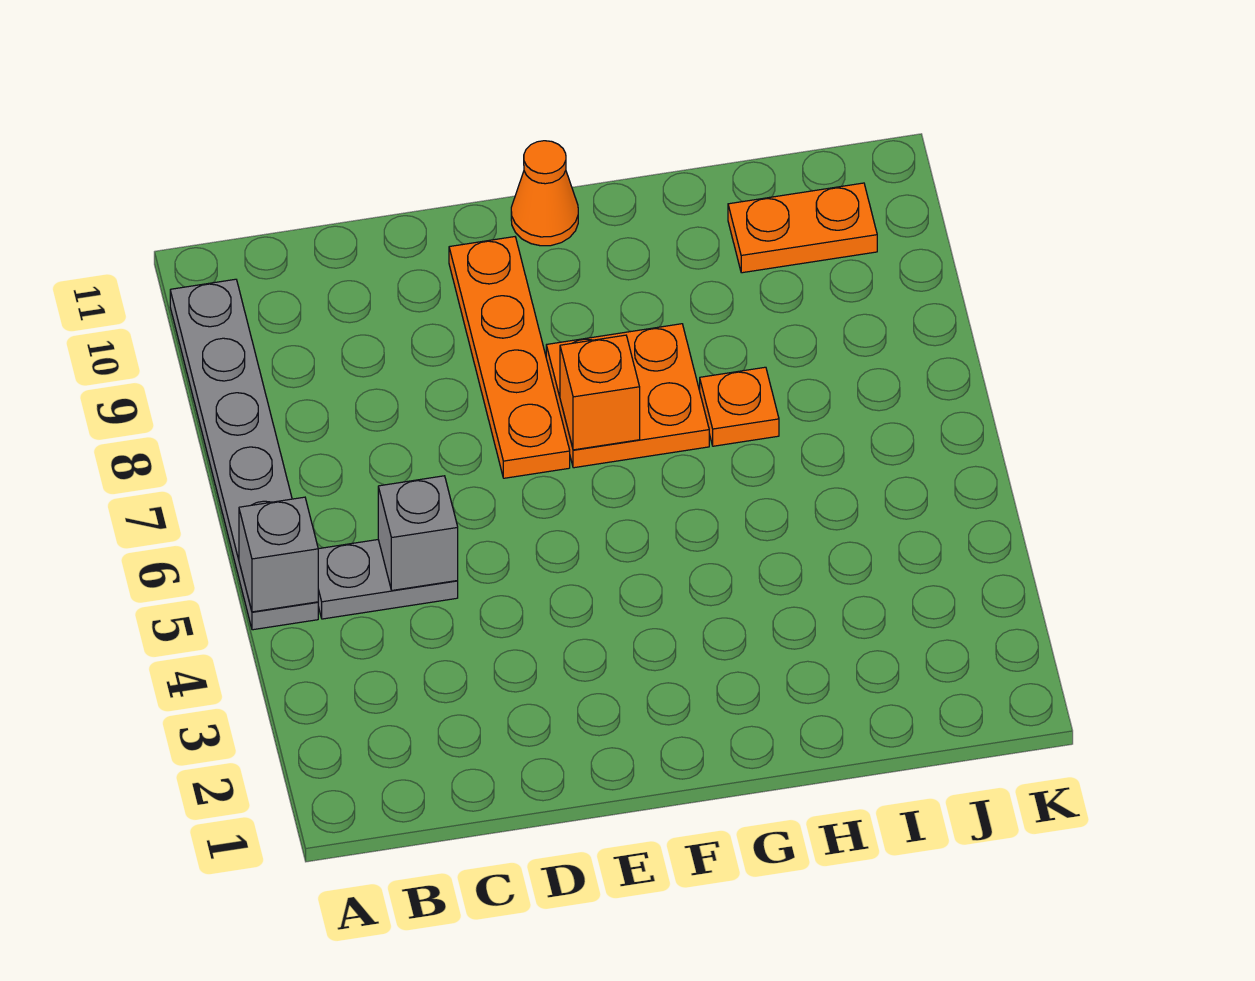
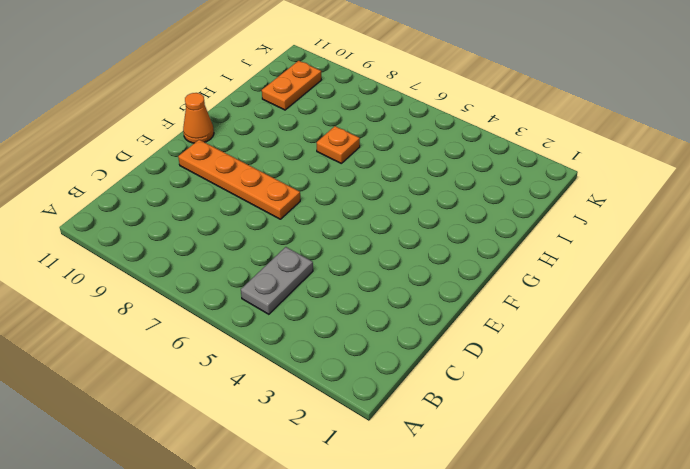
none -> grey plate A5:A10 level 1
none -> orange plate F7:G8 level 1

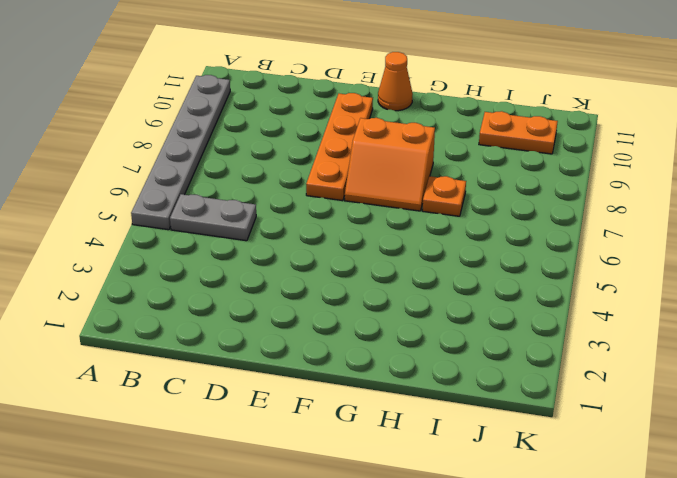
orange slope F7:G8 level 1 top 8 -> orange plate F7:G8 level 1
none -> grey brick A5 level 2
none -> grey brick C5 level 2

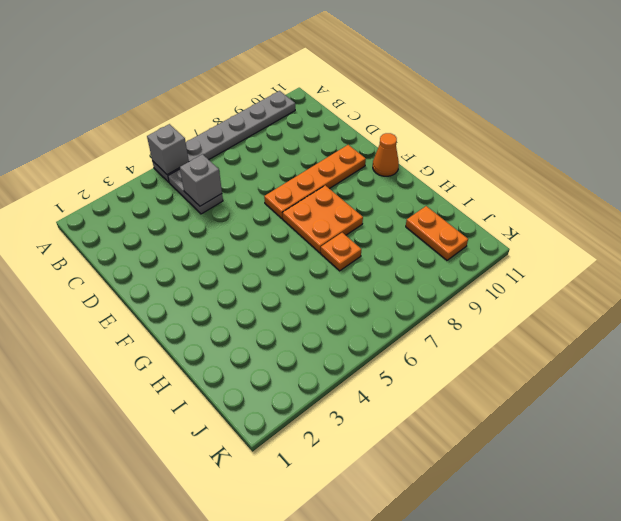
none -> orange brick F7 level 2

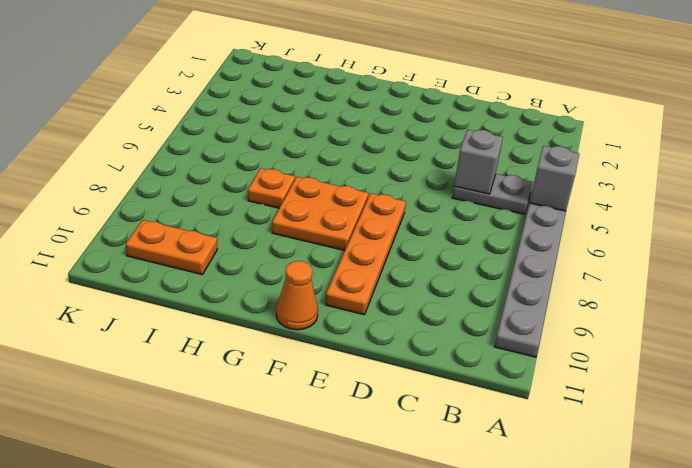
none -> orange brick F7 level 2

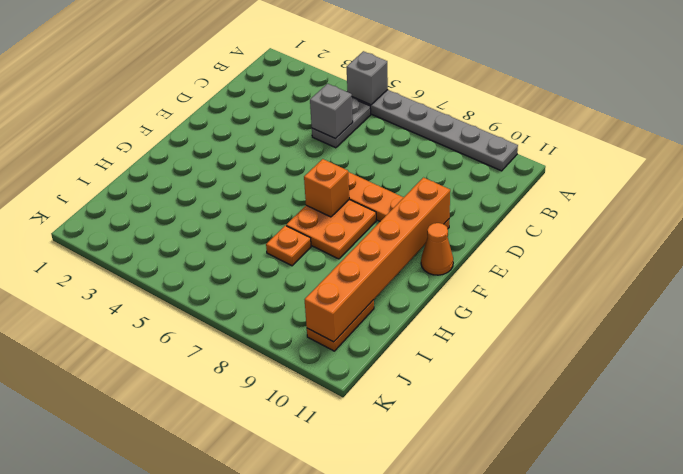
orange brick E10:J10 level 2 -> none

